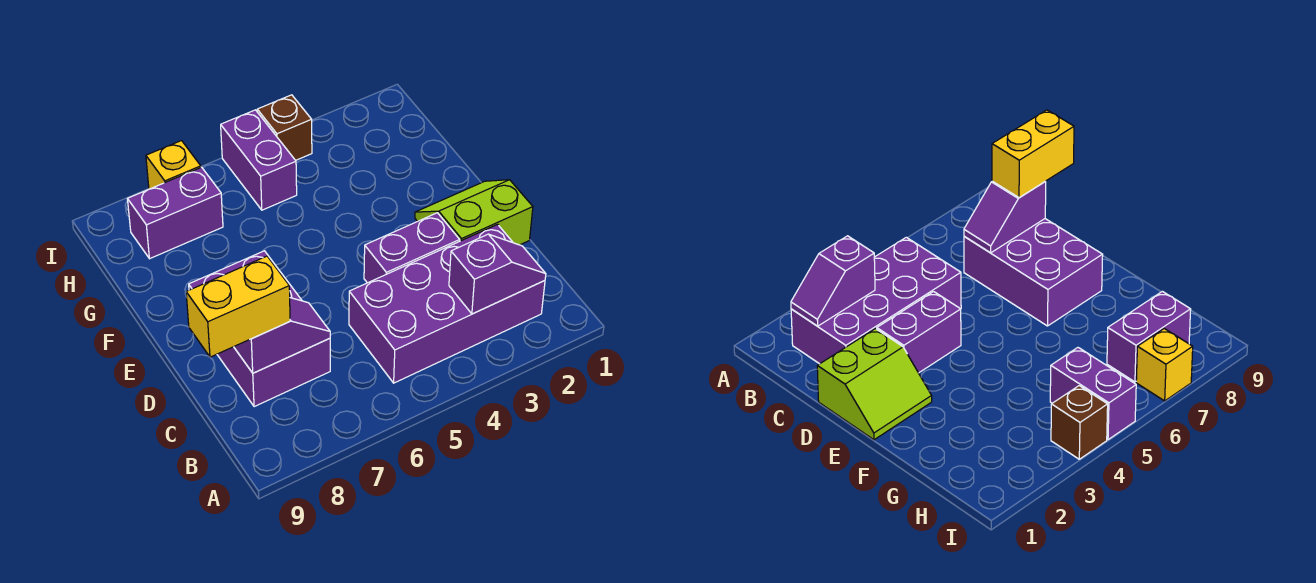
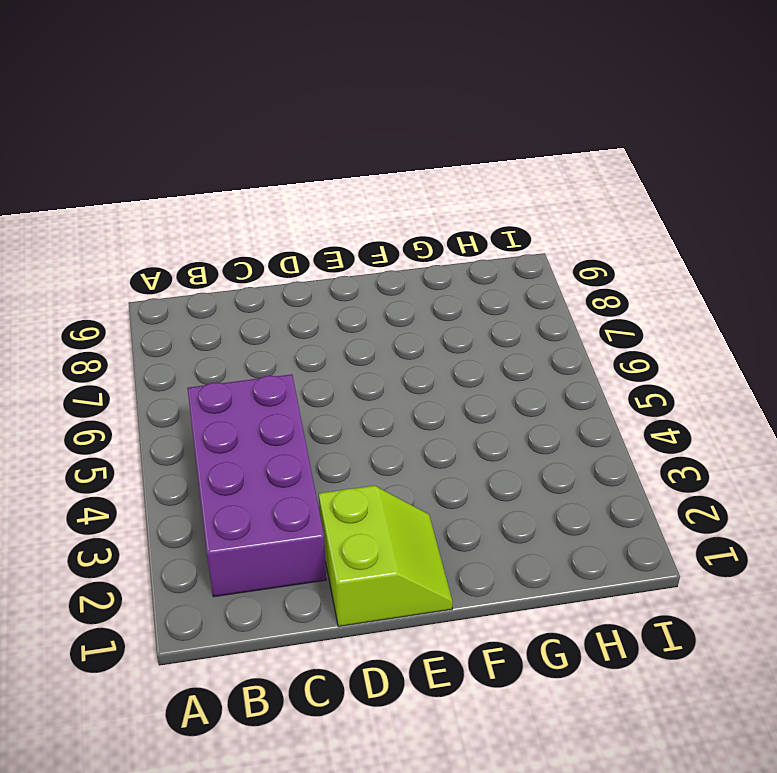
none -> purple brick C7:E8 level 1
none -> purple brick D3:D4 level 1

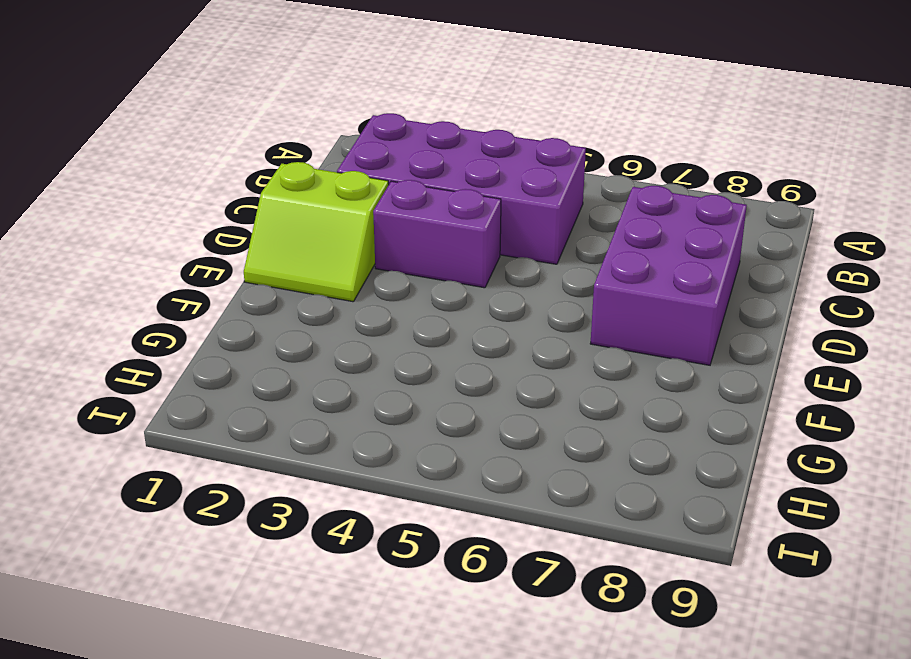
none -> purple brick H5:I5 level 1
none -> purple brick H7:H8 level 1

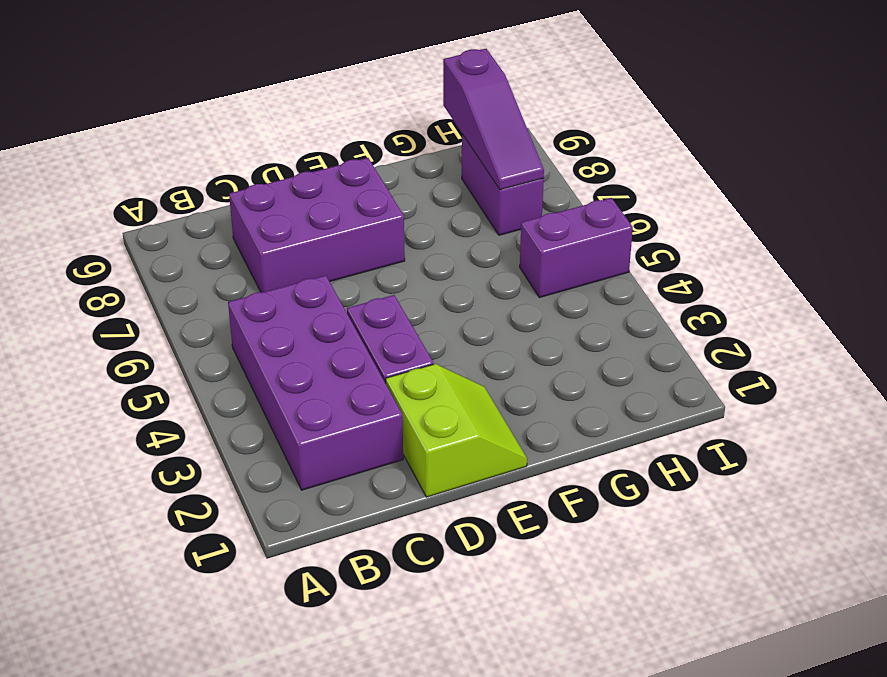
purple slope H7:H9 level 2 top 9 -> none
none -> brown brick I4 level 1
none -> yellow brick I7 level 1

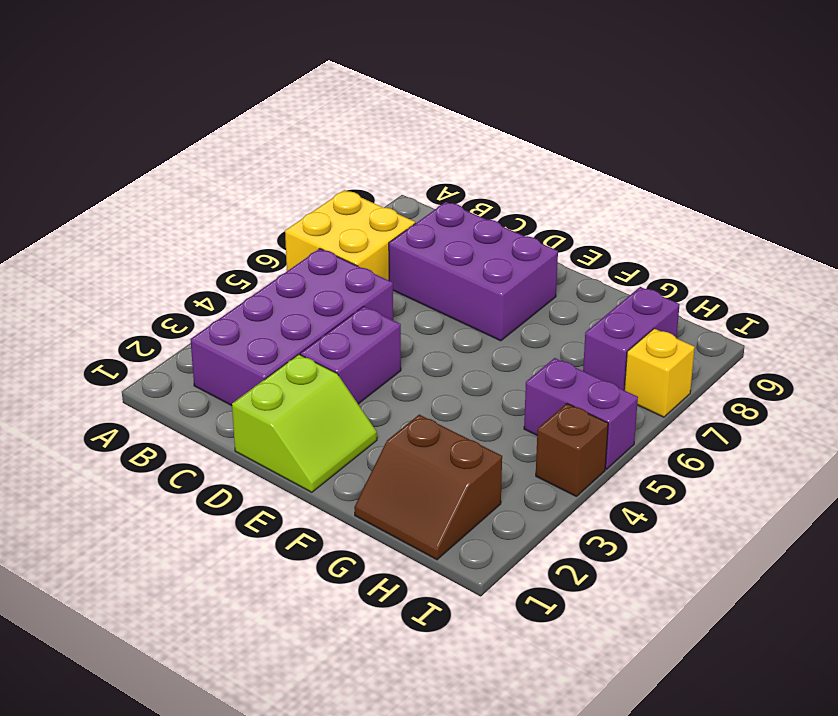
yellow brick A6:B7 level 1 -> none
brown slope G1:H2 level 1 top 2 -> none
none -> purple slope B2:B3 level 2 top 3
none -> purple slope C7:C8 level 2 top 8

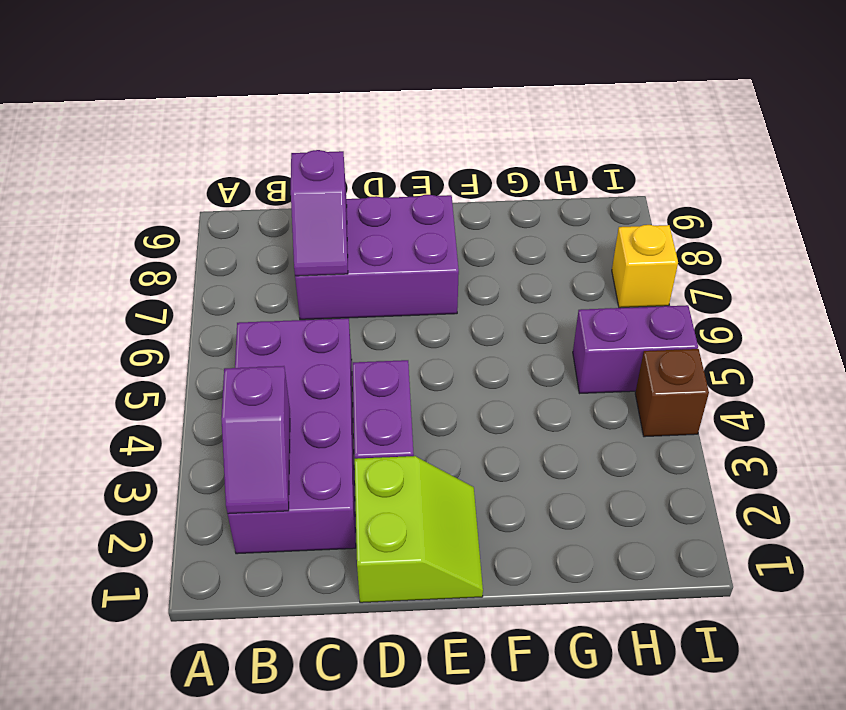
none -> purple brick H7:H8 level 1
none -> yellow brick C8:C9 level 3

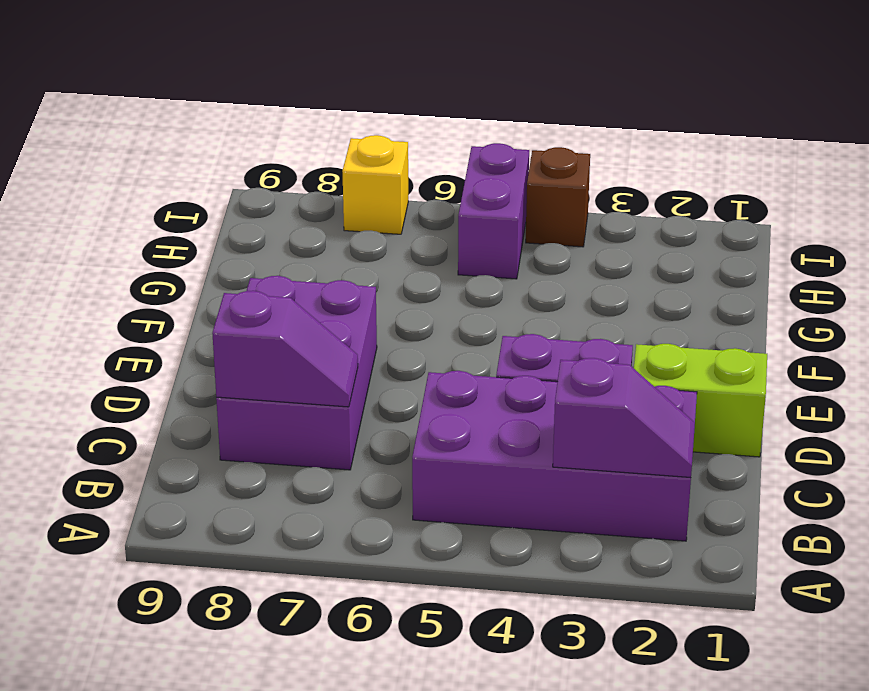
none -> purple brick H7:H8 level 1
none -> yellow brick C8:C9 level 3

